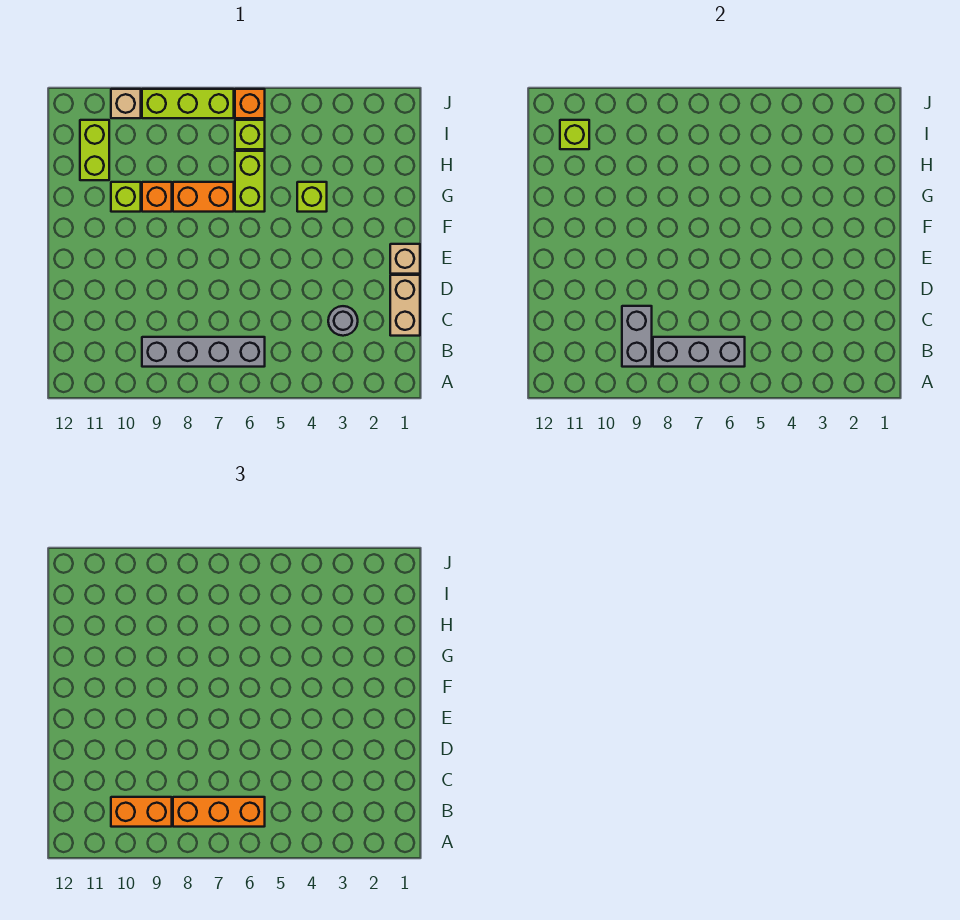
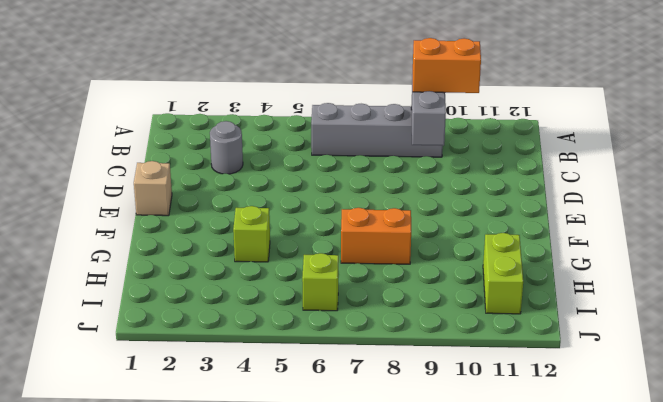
none -> tan brick C1:D1 level 1
none -> lime brick G6:H6 level 1
none -> orange brick G9 level 1

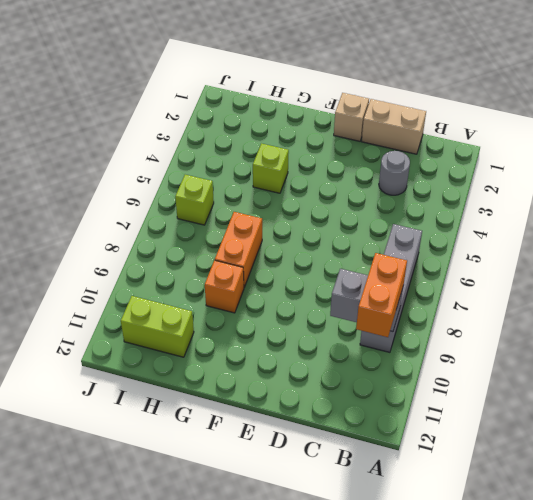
none -> lime brick G6:H6 level 1
none -> lime brick G10 level 1
none -> orange brick J6 level 1

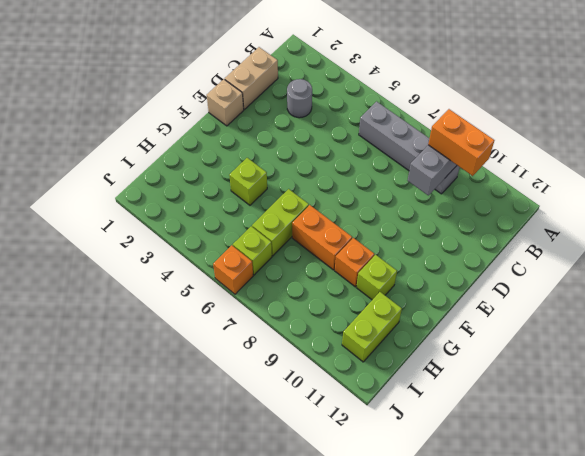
none -> lime brick J7:J9 level 1
none -> tan brick J10 level 1
none -> grey brick B6:B8 level 2

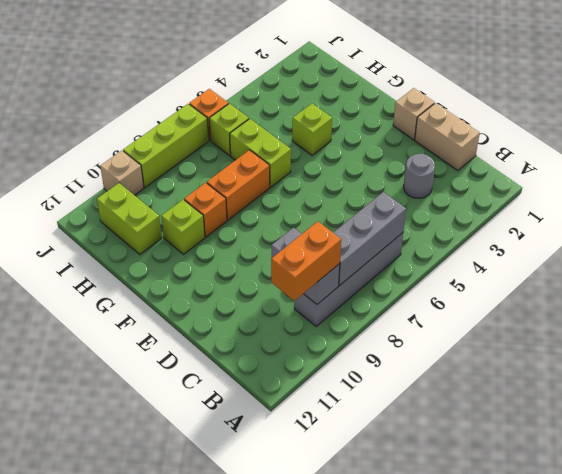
none -> lime brick I11 level 2
none -> orange brick B6:B8 level 3

